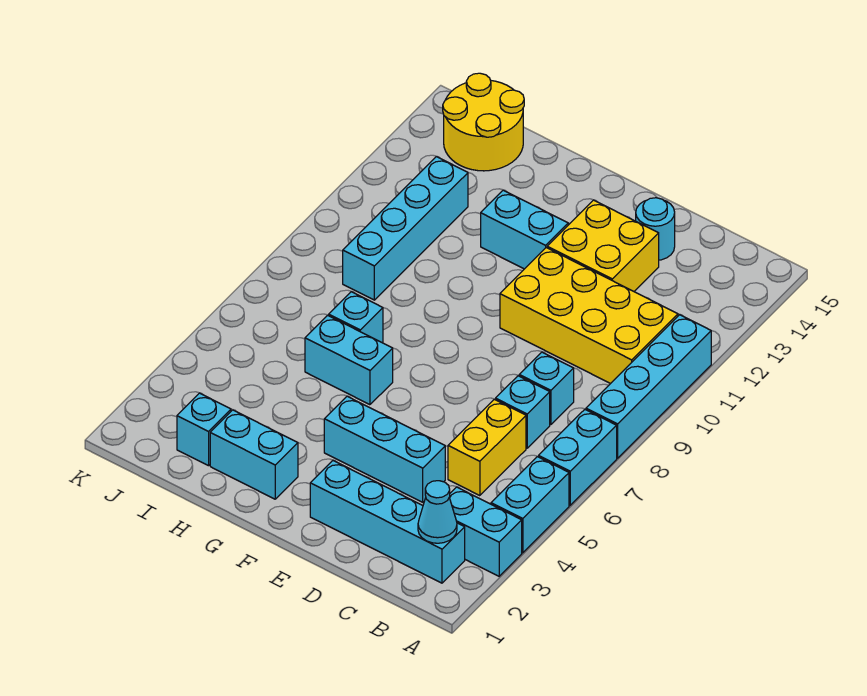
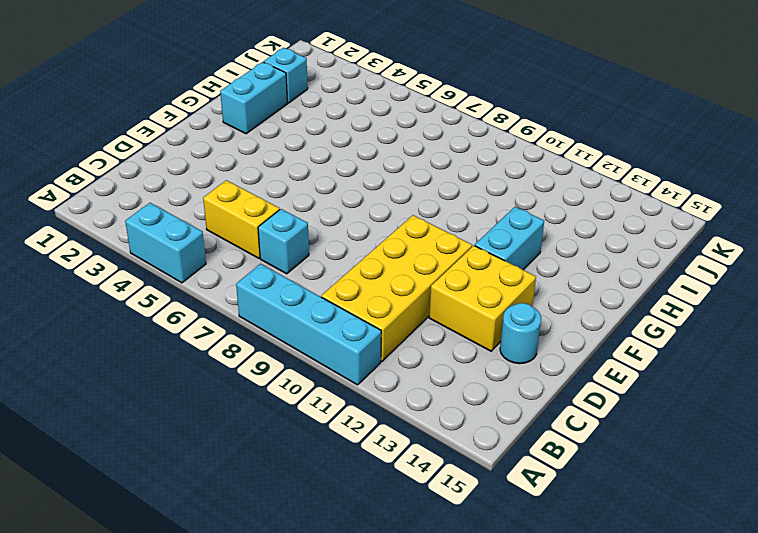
none -> cyan brick A3:B3 level 1
none -> cyan brick A6:A7 level 1
none -> cyan brick B2:E2 level 1

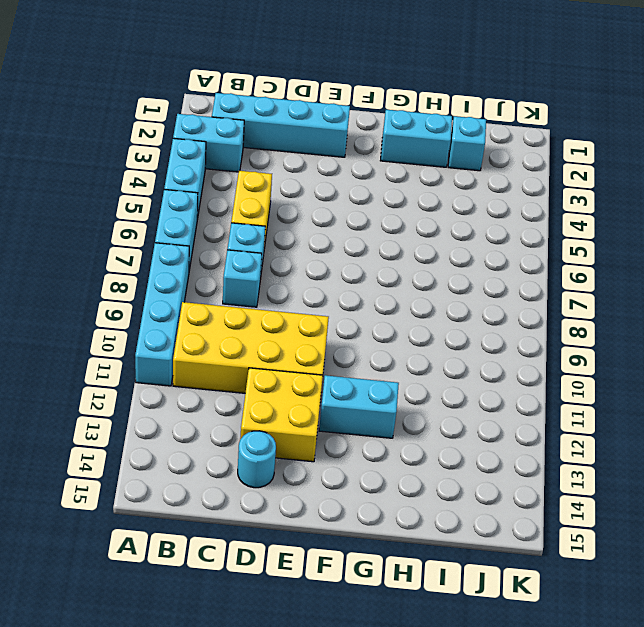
none -> cyan brick D4:F4 level 1
none -> cyan brick G6:H6 level 1
none -> cyan brick H7 level 1

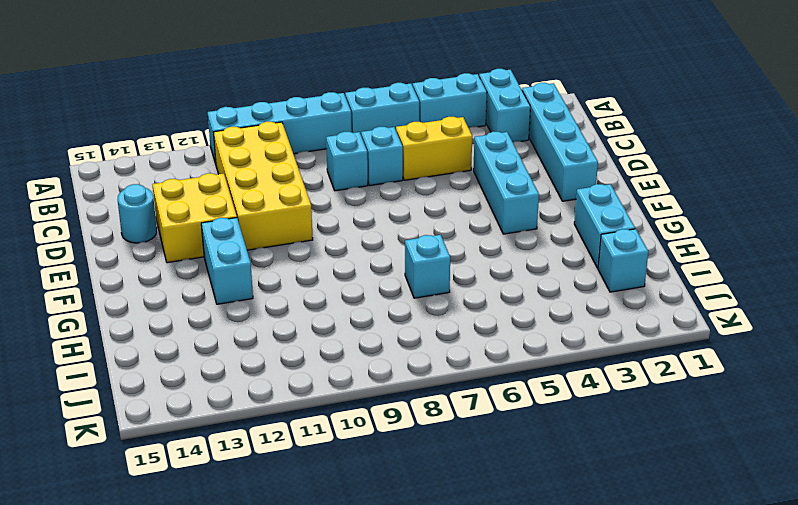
none -> cyan brick G6:H6 level 1
none -> cyan brick I9:I12 level 1
none -> yellow round brick I14:J15 level 1

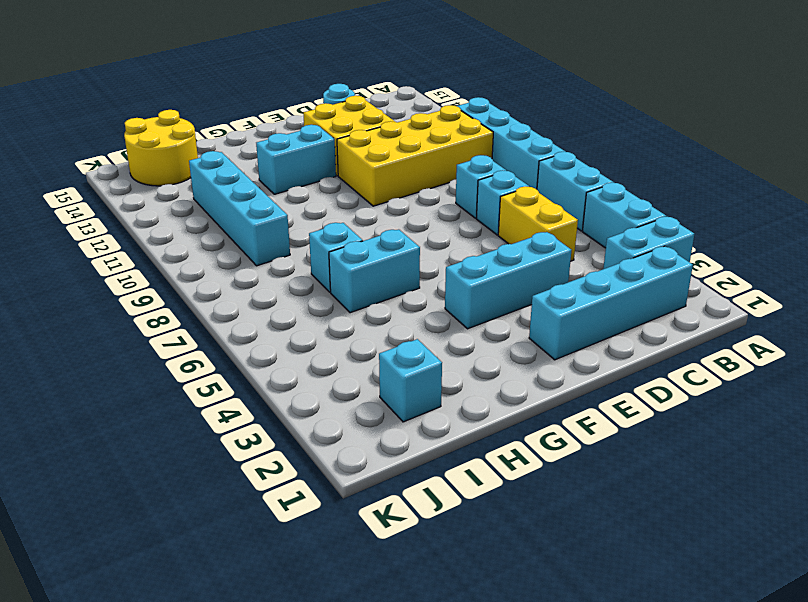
none -> cyan brick G2:H2 level 1
none -> cyan cone B2 level 2

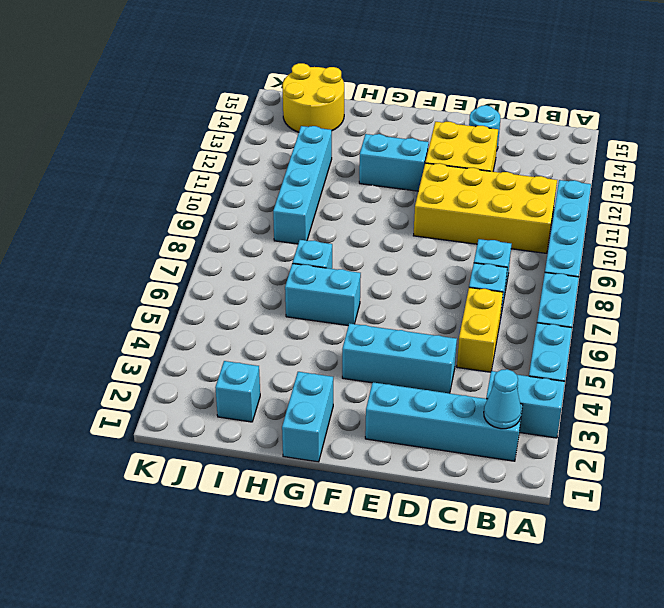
cyan brick G1:G2 level 1 -> cyan brick G2:H2 level 1

